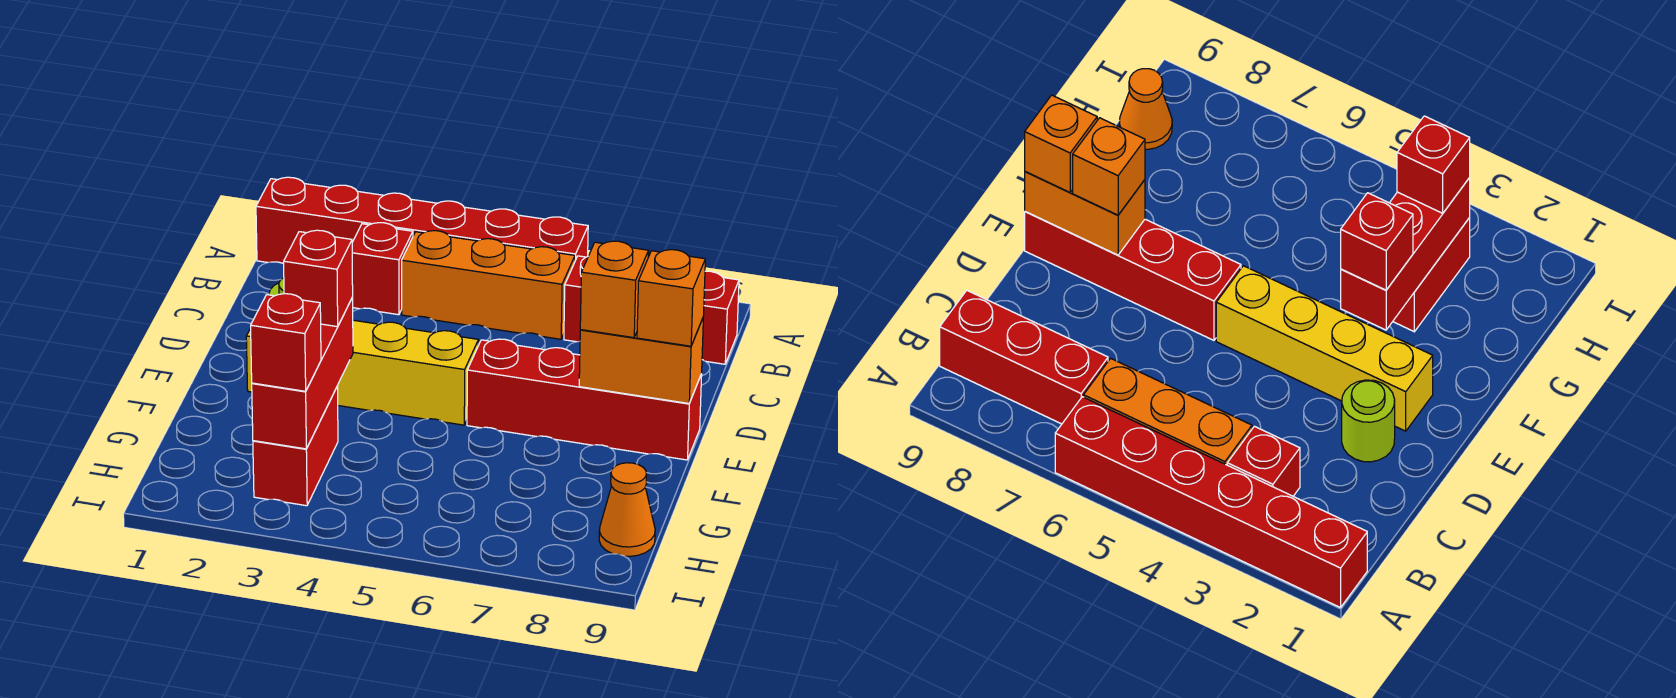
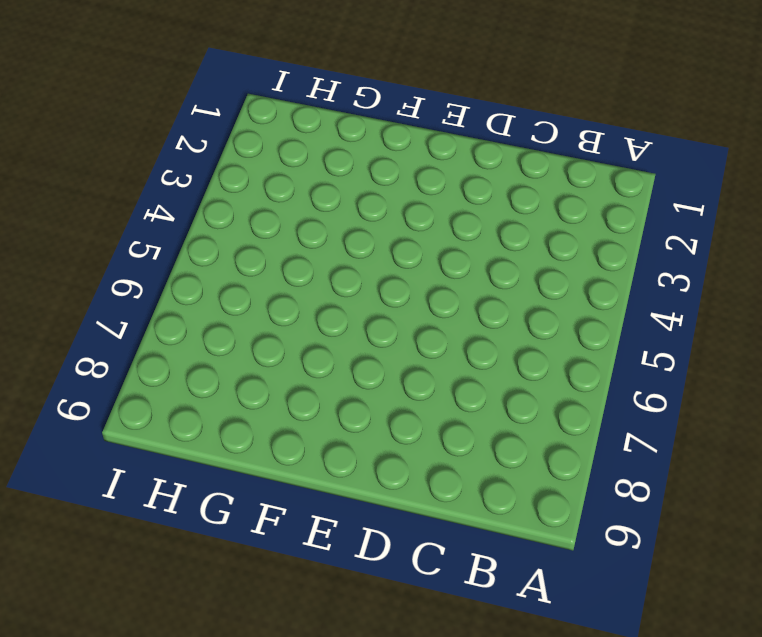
none -> red brick A1:A6 level 1
none -> red brick B3 level 1
none -> orange brick B4:B6 level 1

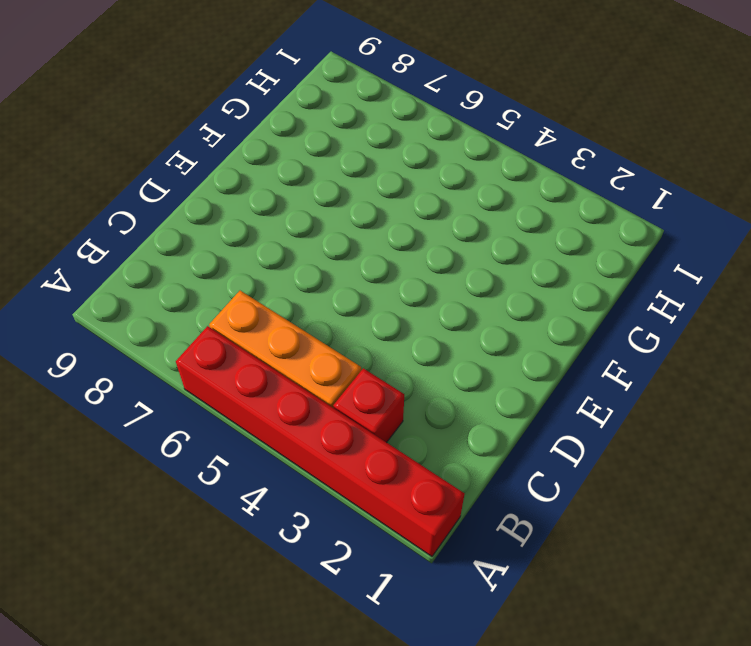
none -> red brick B7:B9 level 1
none -> lime round brick D2 level 1
none -> yellow brick E2:E5 level 1

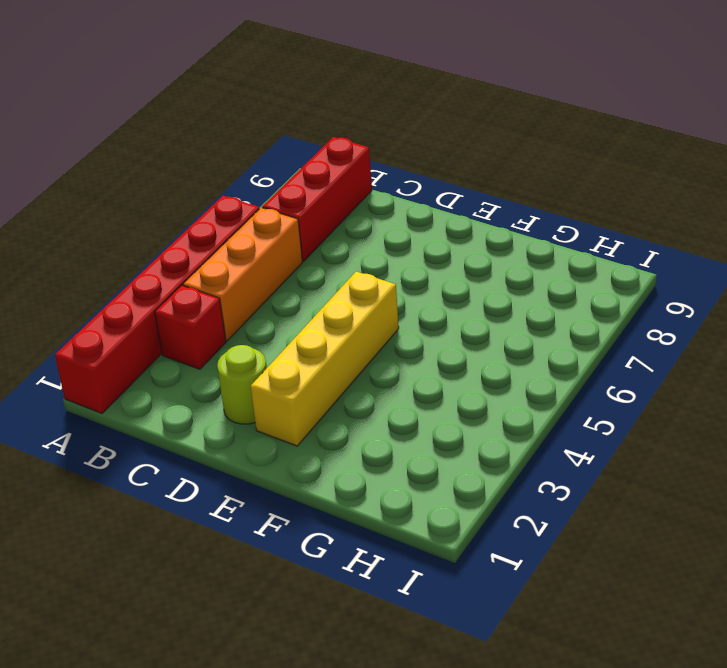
none -> red brick E6:E9 level 1
none -> red brick G3:H3 level 1
none -> orange cone H9 level 1

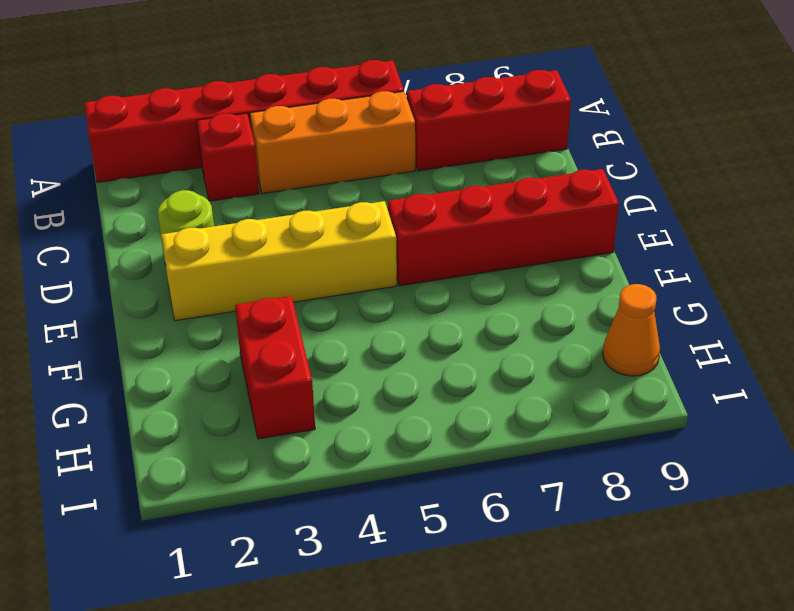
none -> orange brick E8:E9 level 2
none -> red brick F3:H3 level 2
none -> orange brick E8 level 3

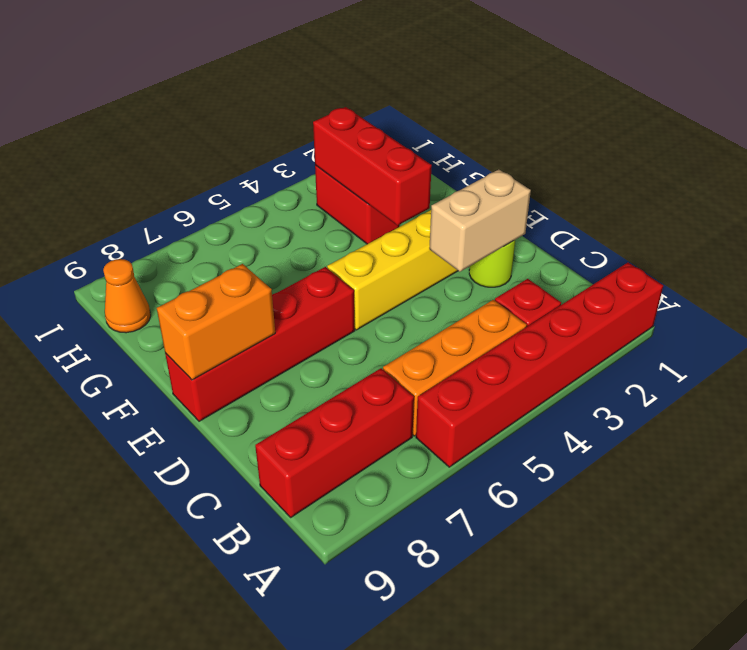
tan brick D2:D3 level 2 -> none
none -> orange brick E8 level 3
none -> orange brick E9 level 3
none -> red brick F3 level 3

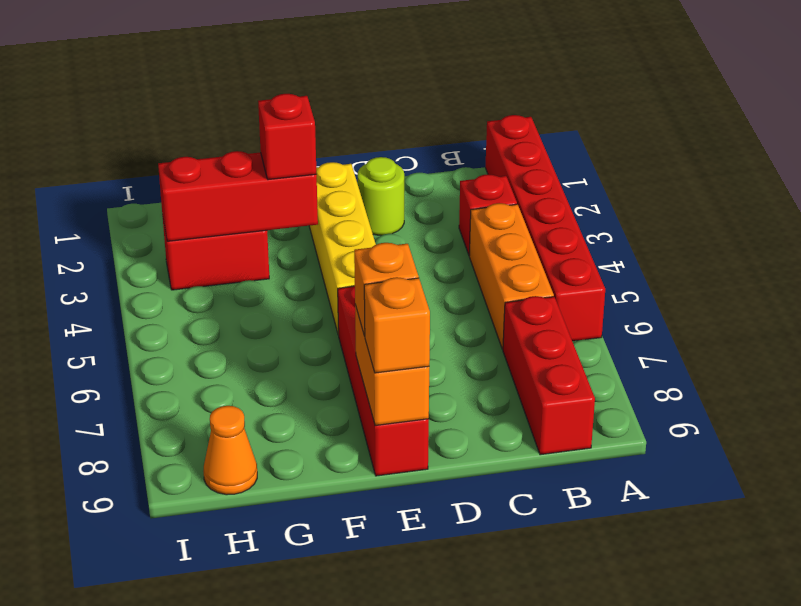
none -> red brick H3 level 3

